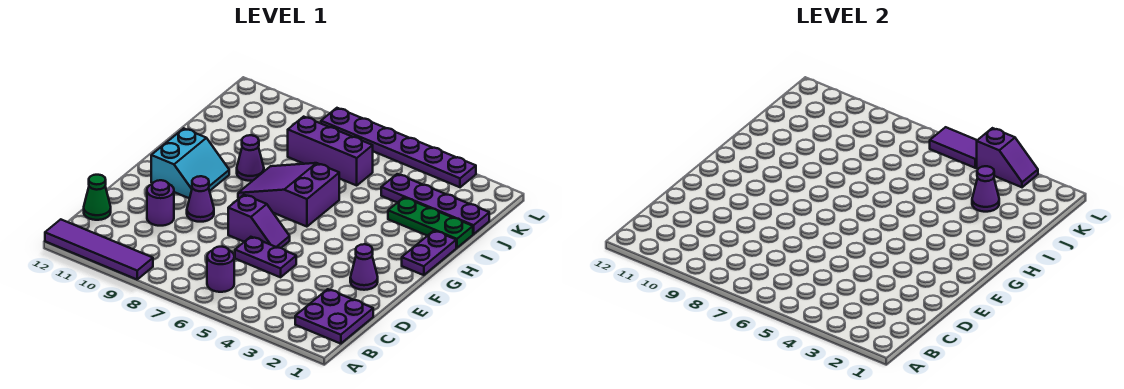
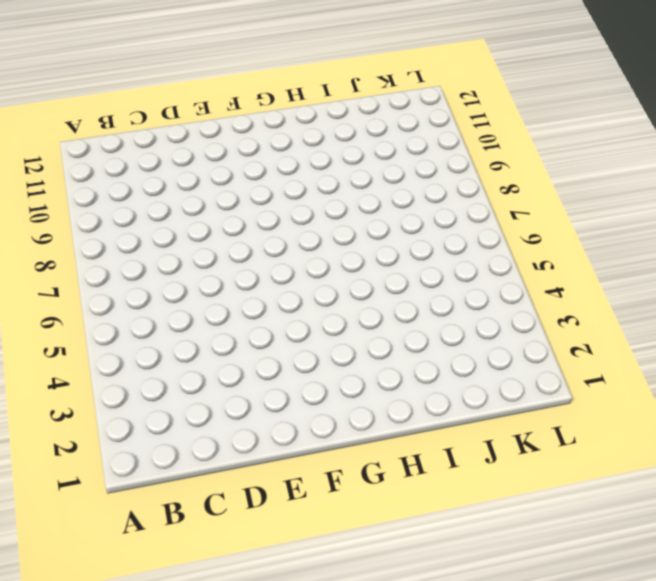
none -> purple tile A9:A12 level 1
none -> purple plate B1:C2 level 1
none -> purple round brick B6 level 1

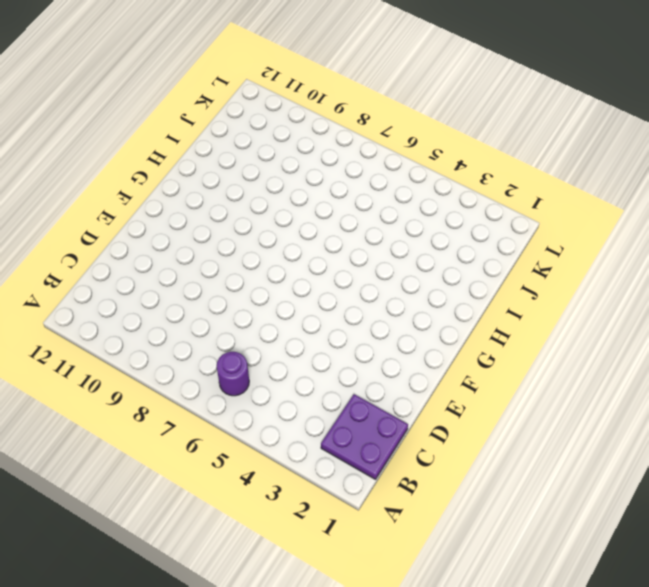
none -> purple tile A9:A12 level 1
none -> green cone C12 level 1
none -> purple plate D5:D6 level 1

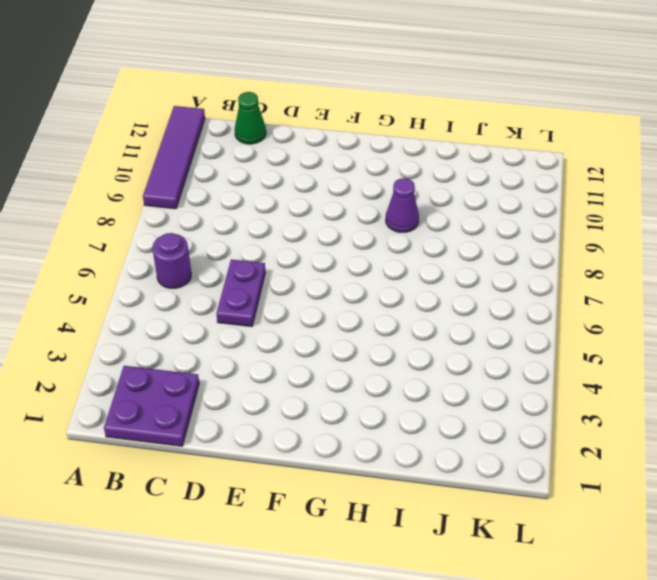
none -> purple round brick D10 level 1
none -> purple cone E2 level 1
none -> purple slope E6:E7 level 1 top 7

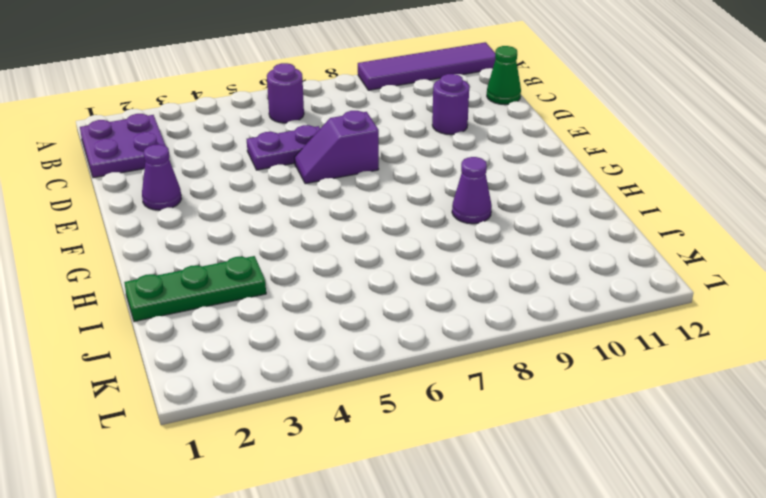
none -> purple cone E9 level 1
none -> cyan slope F10:G11 level 1 top 11
none -> purple plate G1:H1 level 1

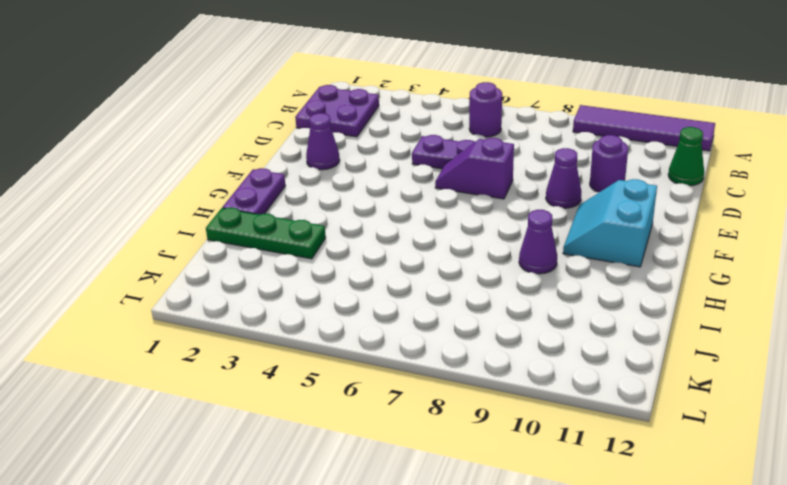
none -> purple slope G6:H8 level 1 top 6
none -> purple plate J1:J4 level 1
none -> purple brick J6:J8 level 1

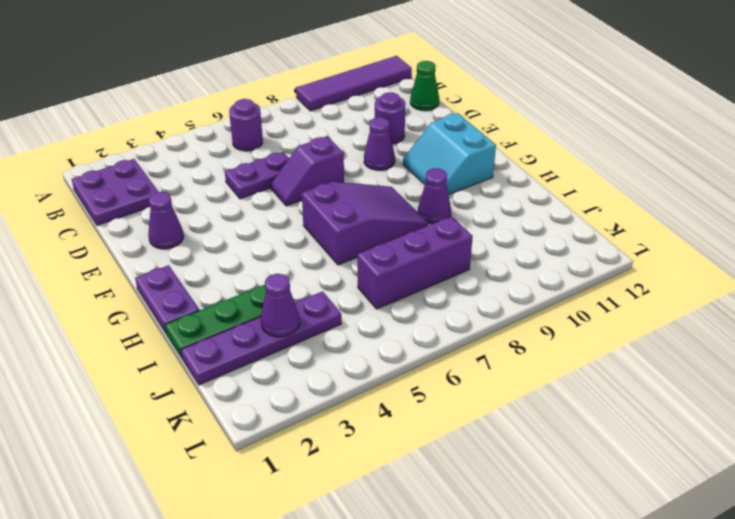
none -> purple plate L3:L8 level 1
none -> purple slope L3:L4 level 2 top 4
none -> purple tile L5:L6 level 2

